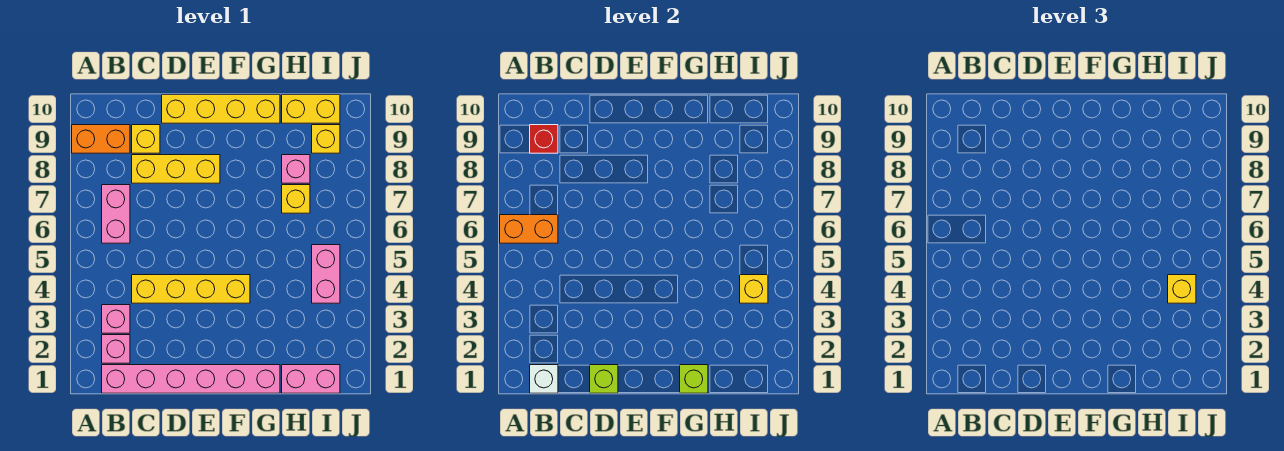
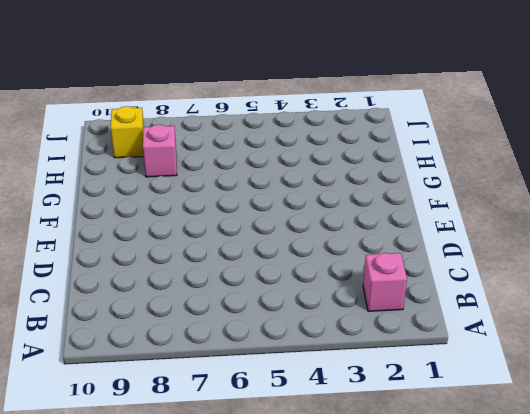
none -> orange brick A9:B9 level 1
none -> pink brick B1:G1 level 1
none -> pink brick B3 level 1

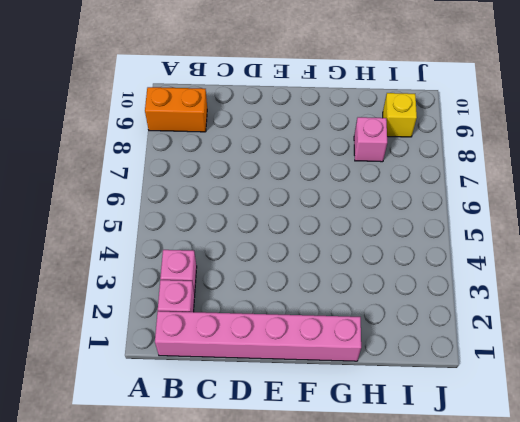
none -> pink brick B6:B7 level 1
none -> yellow brick C4:F4 level 1
none -> yellow brick C8:E8 level 1

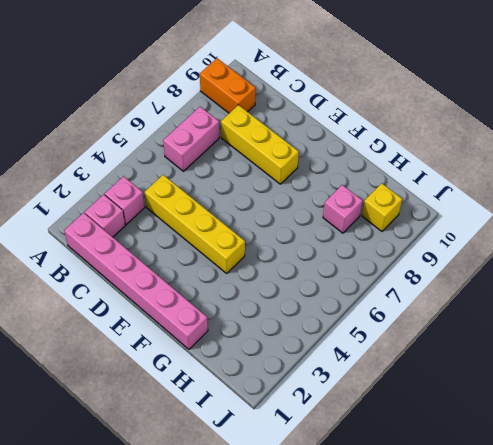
none -> yellow brick C9 level 1
none -> yellow brick D10:G10 level 1
none -> pink brick H1:I1 level 1

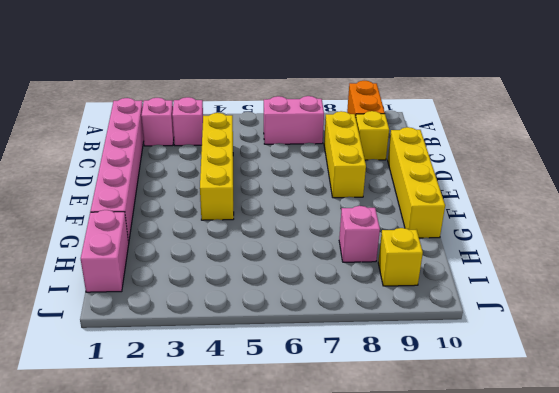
none -> yellow brick H7 level 1
none -> yellow brick H10:I10 level 1
none -> pink brick I4:I5 level 1

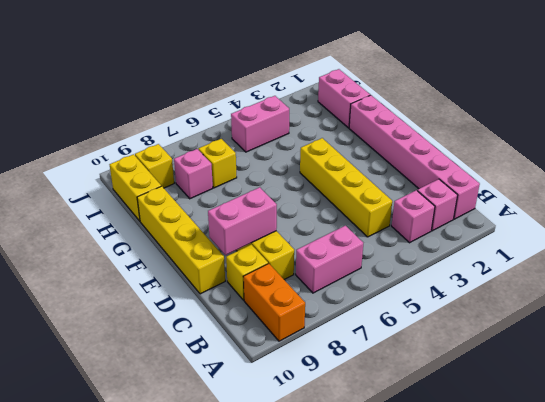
pink brick D8:D9 level 2 -> none
none -> orange brick A6:B6 level 2
none -> white brick B1 level 2
none -> red brick B9 level 2

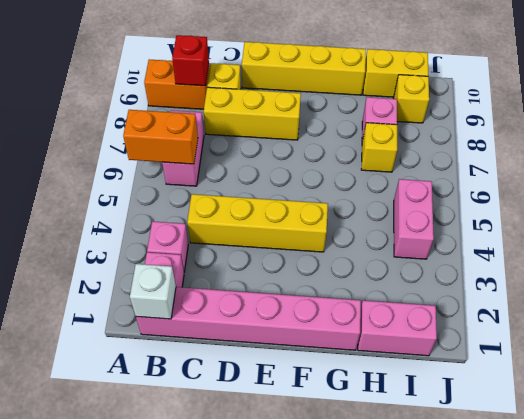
none -> lime brick D1 level 2
none -> lime brick G1 level 2
none -> yellow brick I4 level 2

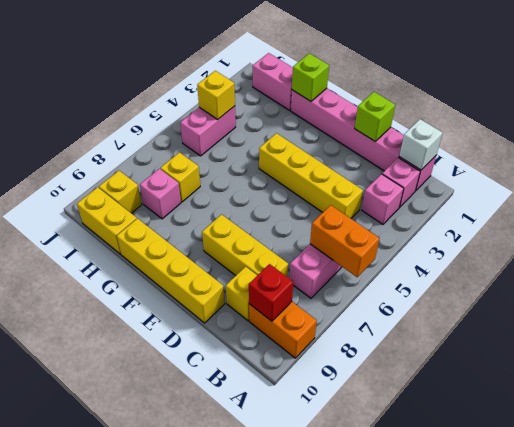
none -> yellow brick I4 level 3

